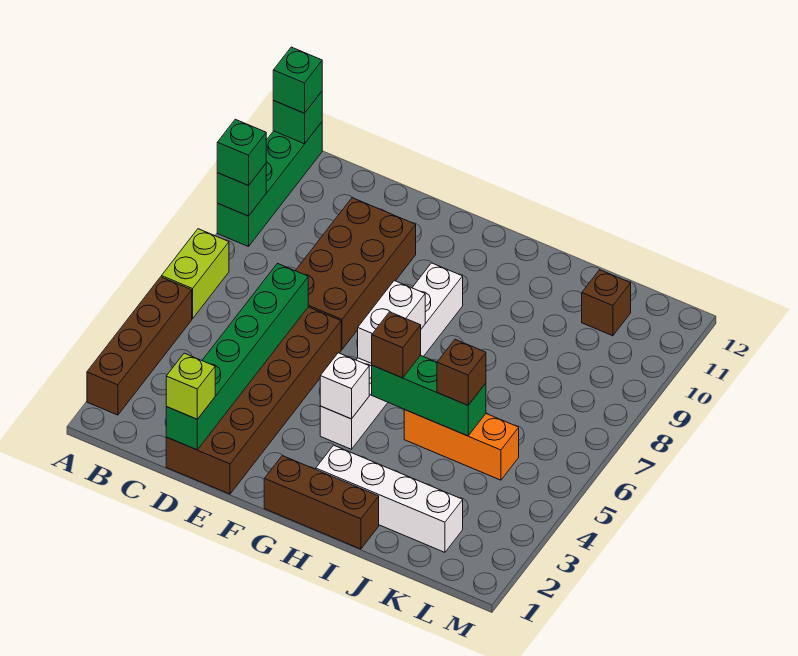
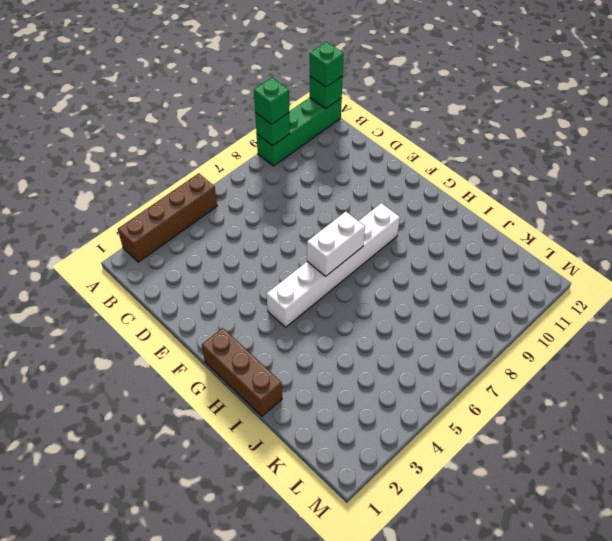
none -> lime brick A6:A7 level 1
none -> brown brick D1:E6 level 1
none -> brown brick D7:E10 level 1

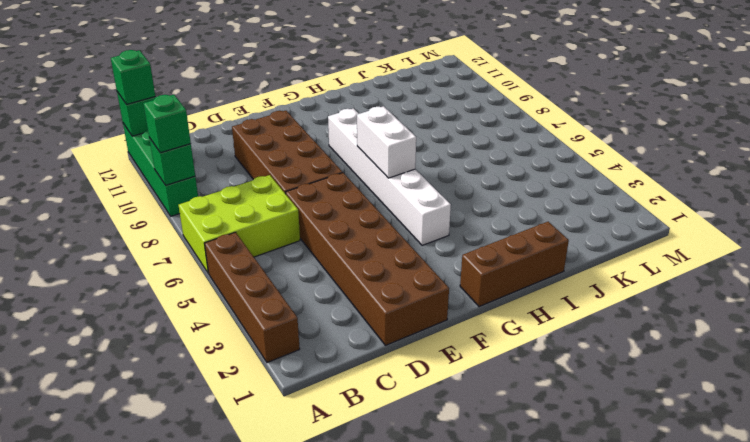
lime brick A6:C7 level 1 -> lime brick A6:A7 level 1
none -> white brick H2:K2 level 1
none -> orange brick I5:K5 level 1
none -> brown brick K11 level 1

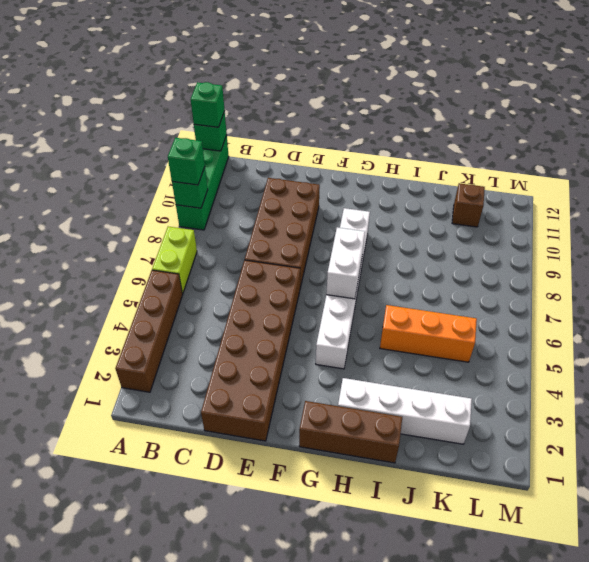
none -> green brick D1:D6 level 2
none -> white brick G4 level 2
none -> green brick H5:J5 level 2

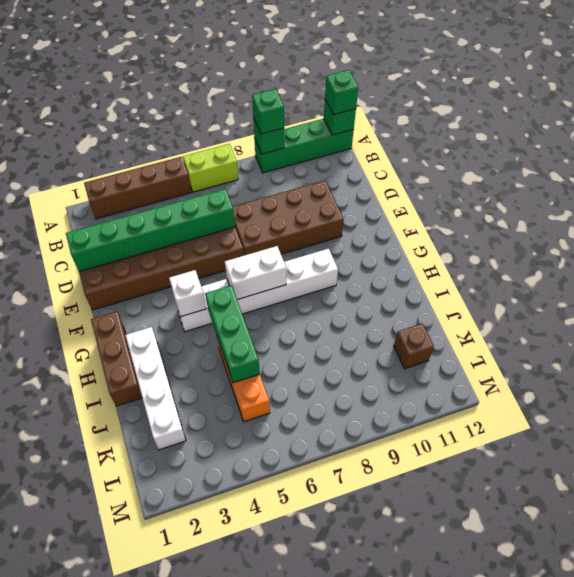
none -> lime brick D1 level 3
none -> brown brick H5 level 3
none -> brown brick J5 level 3

